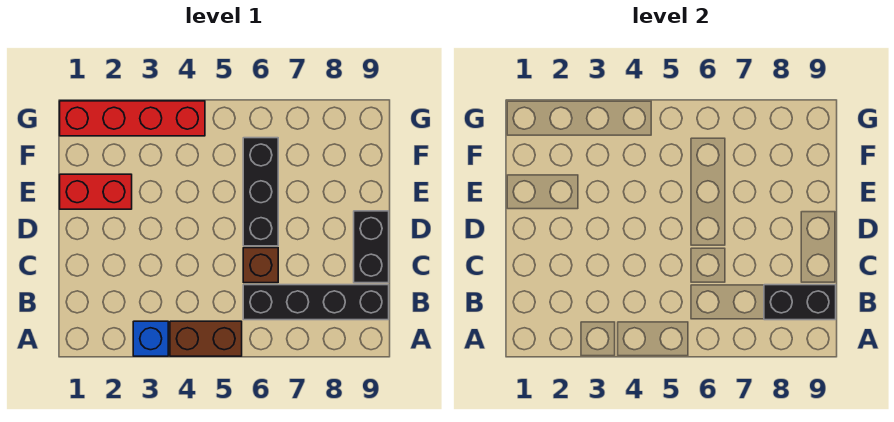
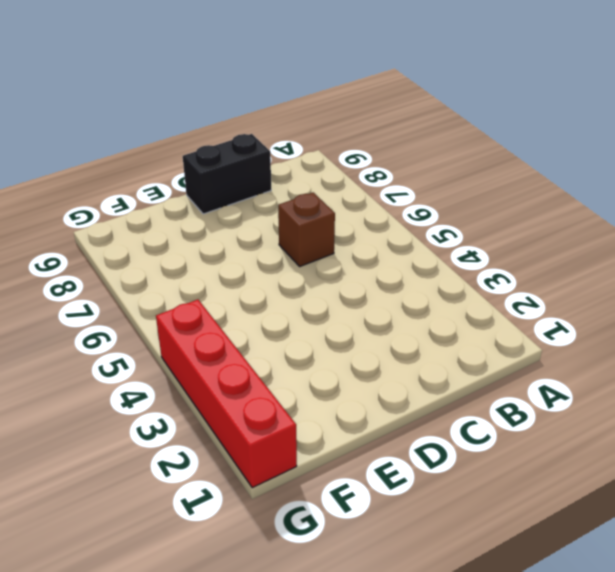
none -> blue brick A3 level 1
none -> brown brick A4:A5 level 1

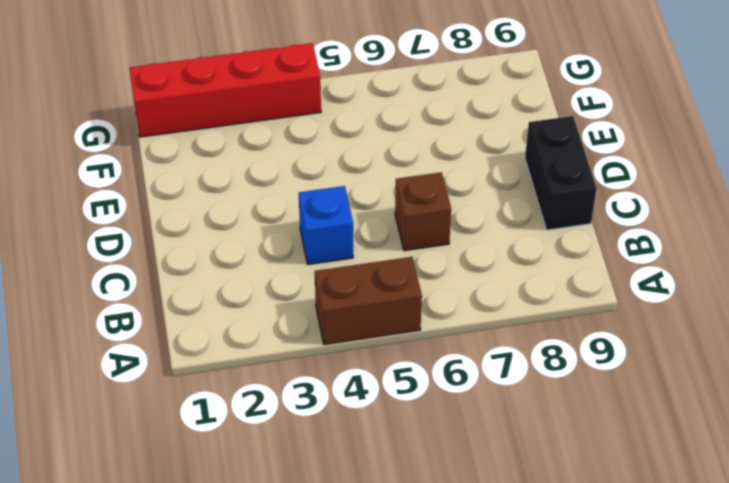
blue brick C4 level 1 -> blue brick A3 level 1
none -> black brick B6:B9 level 1
none -> black brick D6:F6 level 1

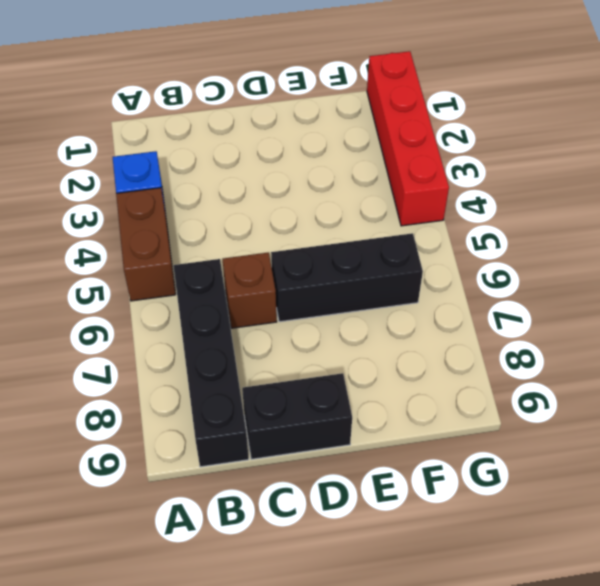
none -> red brick E1:E2 level 1
none -> black brick B8:B9 level 2

